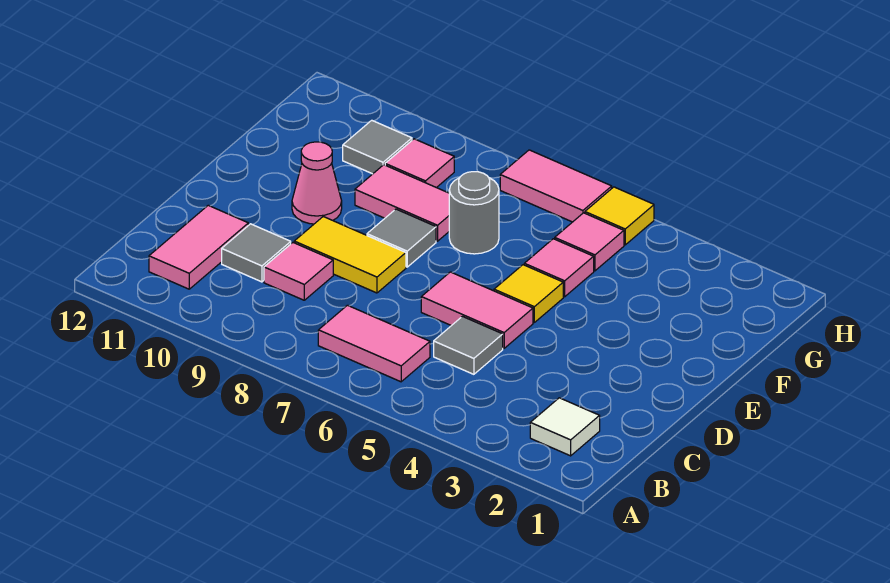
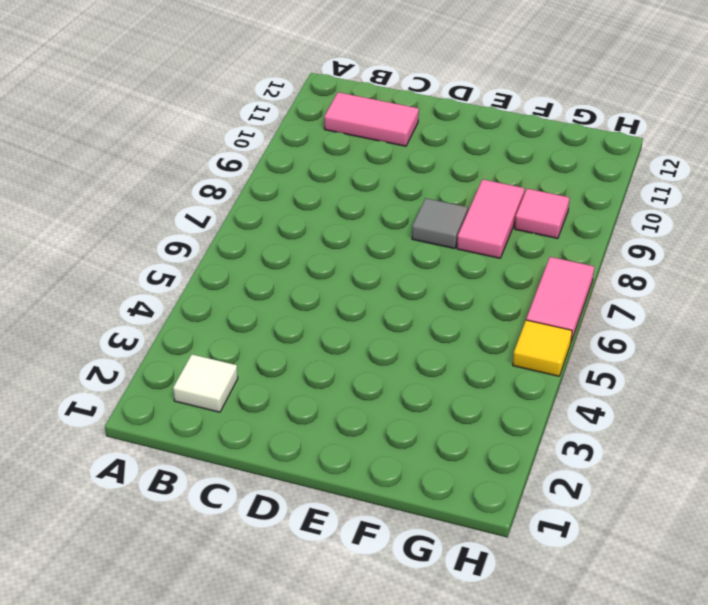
none -> pink tile B6:B7 level 1
none -> grey tile C5 level 1
none -> pink tile C9 level 1

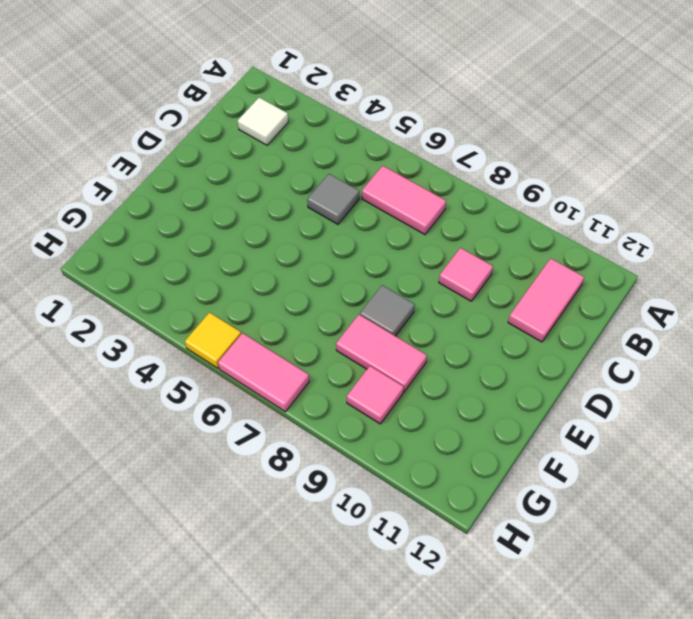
none -> grey tile C10 level 1
none -> pink tile D5:D6 level 1
none -> yellow tile D8:D9 level 1

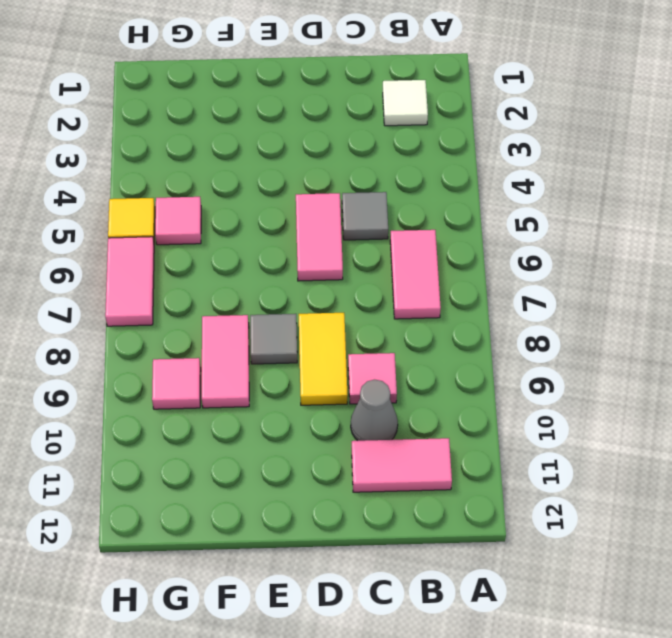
grey cone C10 level 1 -> grey tile C10 level 1
none -> yellow tile E5 level 1
none -> pink cone E10 level 1
none -> pink tile F5 level 1

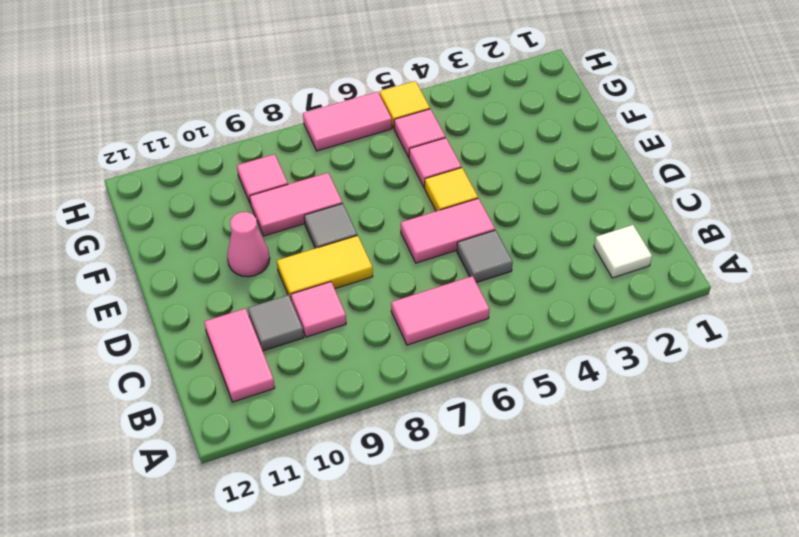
none -> grey round brick F7 level 1
none -> grey tile G10 level 1

